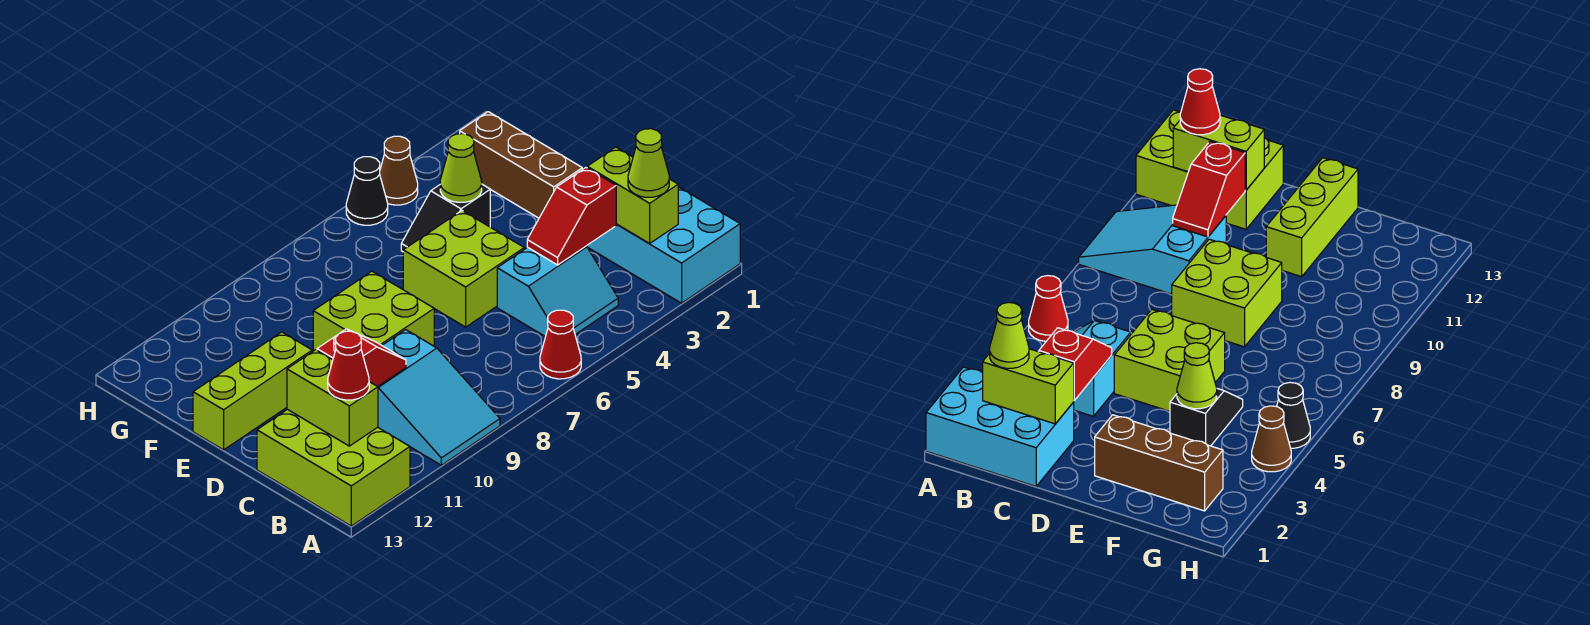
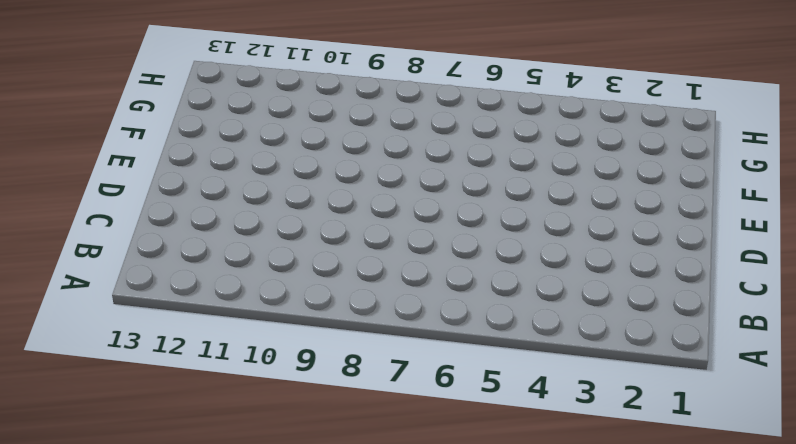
none -> cyan brick A1:C2 level 1
none -> red cone A6 level 1
none -> cyan slope A9:C10 level 1 top C

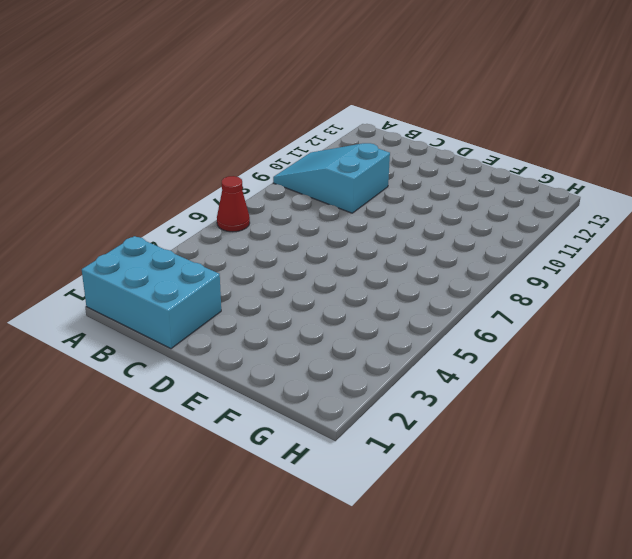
none -> lime brick A12:C13 level 1
none -> cyan slope B4:C5 level 1 top C
none -> lime brick D5:E6 level 1

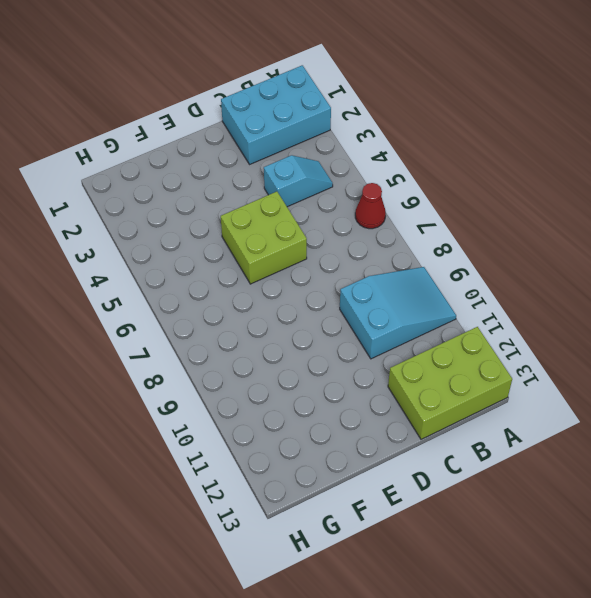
cyan slope B4:C4 level 1 top C -> cyan slope B4:C5 level 1 top C
none -> lime brick D8:E9 level 1
none -> brown brick E2:G2 level 1
none -> lime brick E11:E13 level 1

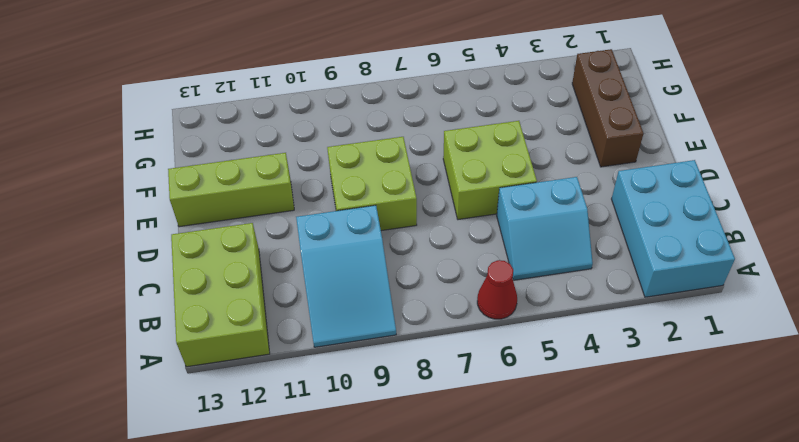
none -> black slope F4:F5 level 1 top 4
none -> brown cone H4 level 1
none -> black cone H5 level 1

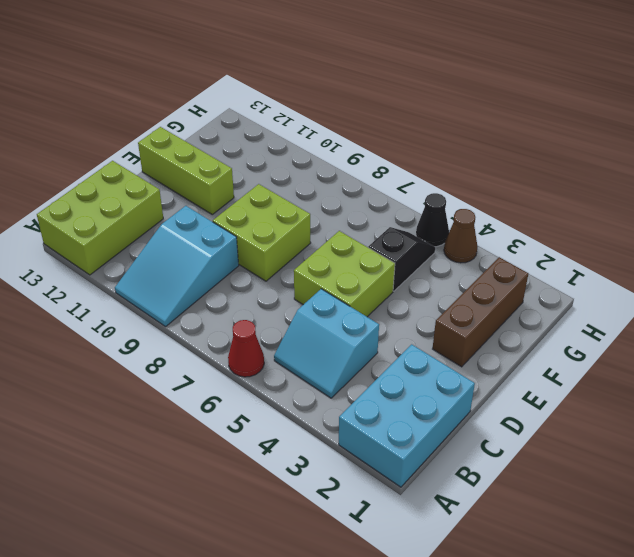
black slope F5:G5 level 1 top F -> black slope F4:F5 level 1 top 4
none -> lime brick B2:C2 level 2
none -> lime brick B12:C12 level 2
none -> red slope C3:C4 level 2 top 3

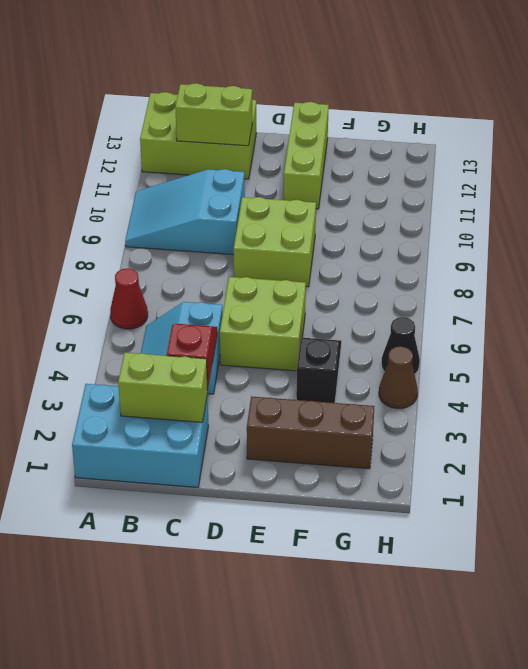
none -> red slope C10:C11 level 2 top 11
none -> lime cone F4 level 2
none -> lime cone B2 level 3

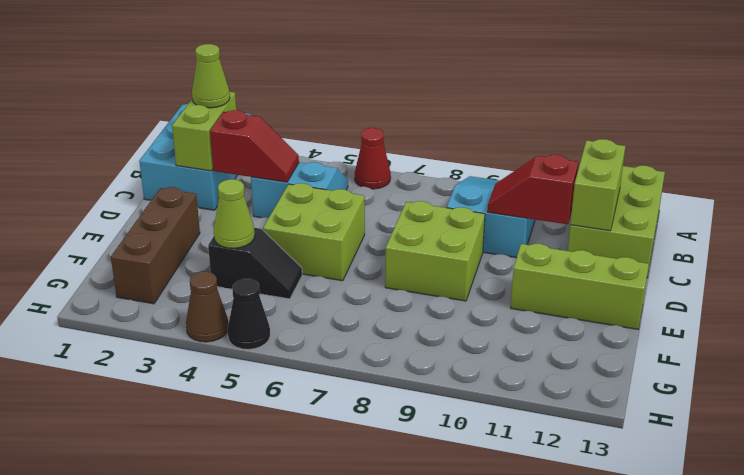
none -> red cone B12 level 3

